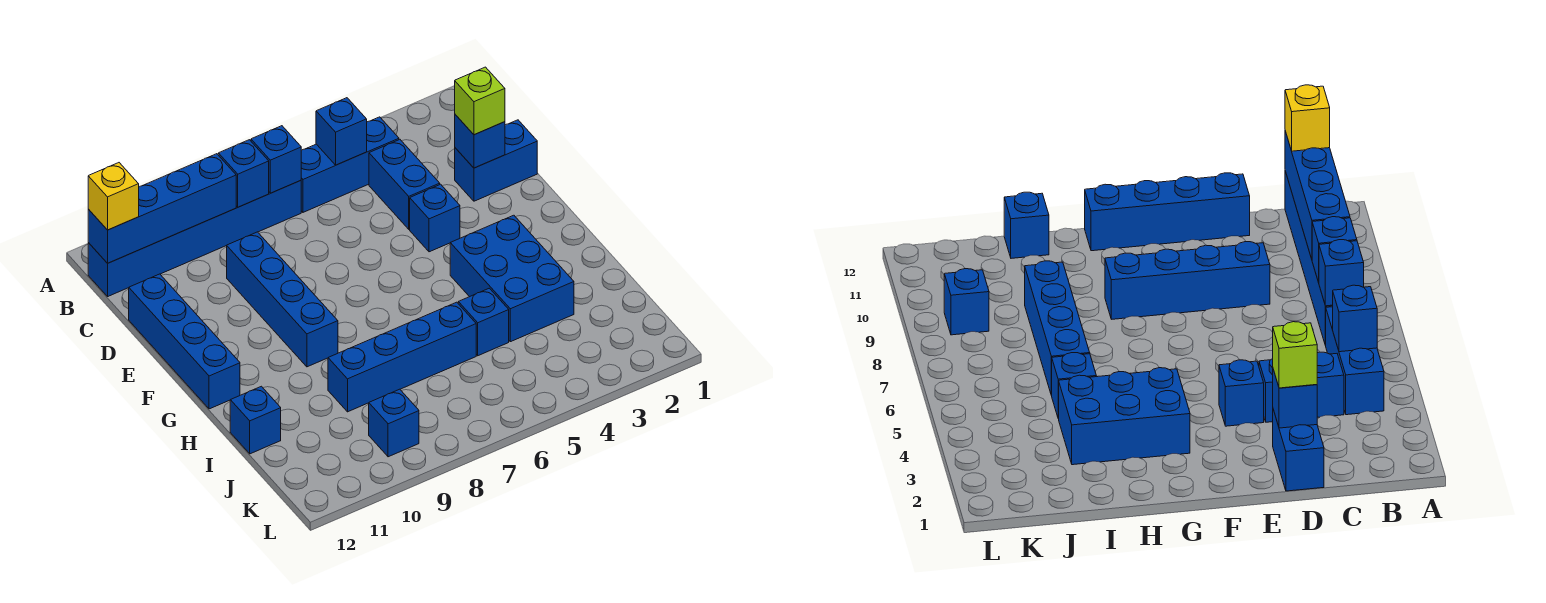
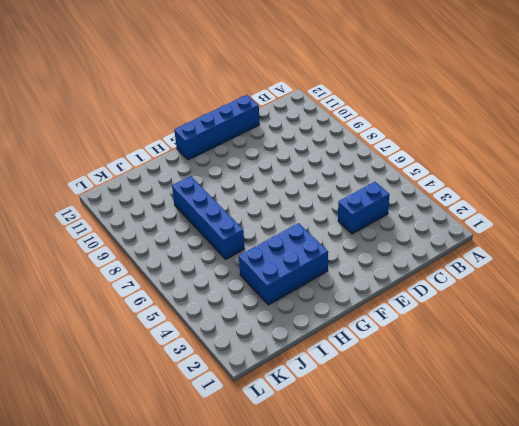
none -> blue brick B4:B6 level 1
none -> blue brick B7:B12 level 1
none -> blue brick D1:D2 level 1

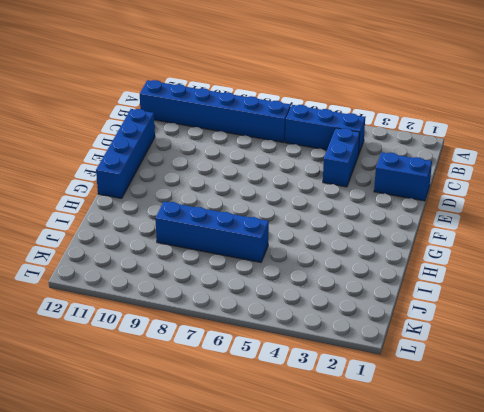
none -> blue brick D9:G9 level 1
none -> blue brick E4 level 1
none -> blue brick G3:I4 level 1

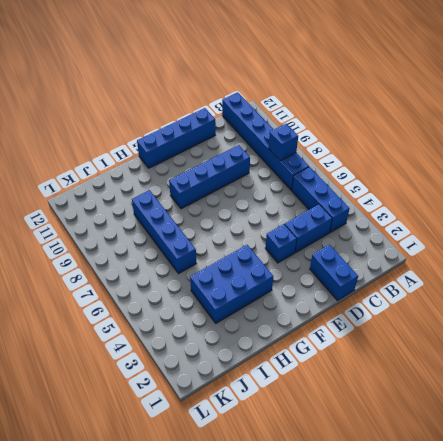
none -> blue brick I5 level 1
none -> blue brick I12 level 1
none -> blue brick K9 level 1

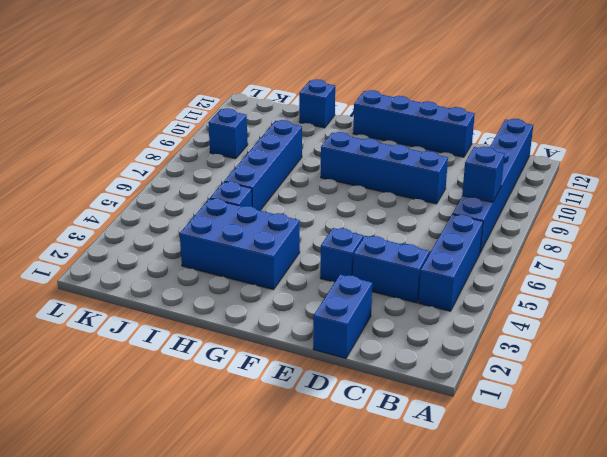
none -> blue brick B5 level 2
none -> blue brick B7 level 2
none -> blue brick B9:B12 level 2

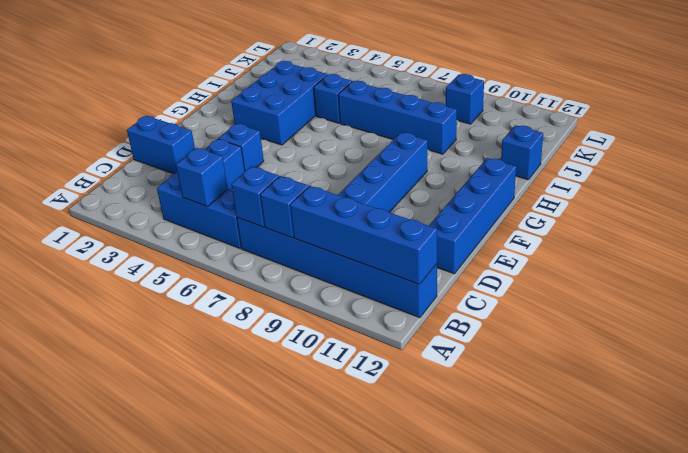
none -> blue brick D2 level 2
none -> yellow brick B12 level 3
none -> lime brick D2 level 3

